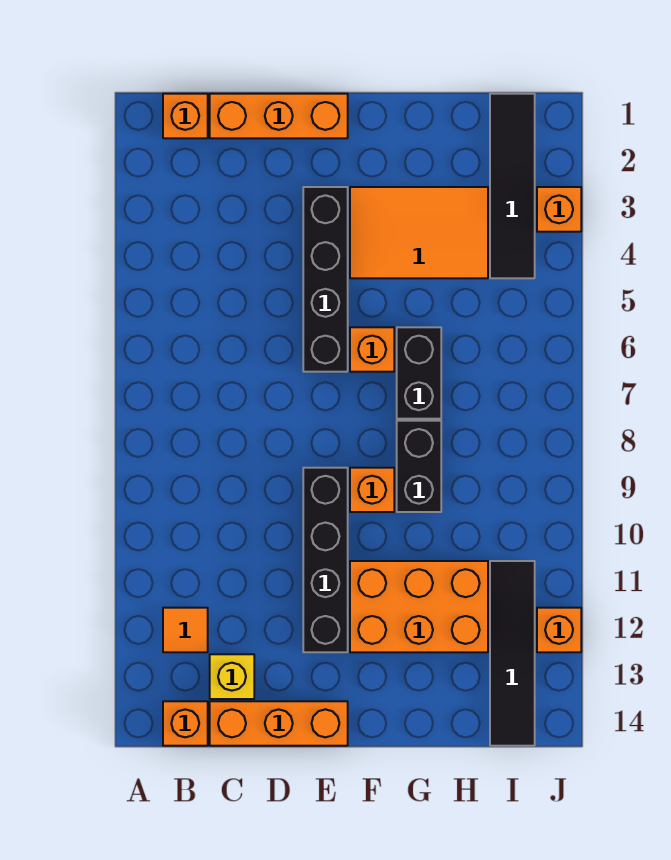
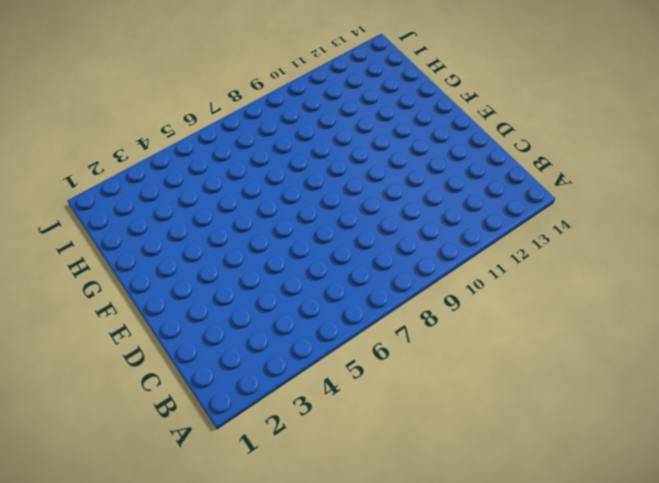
none -> orange brick B1 level 1
none -> orange tile B12 level 1
none -> orange brick B14 level 1

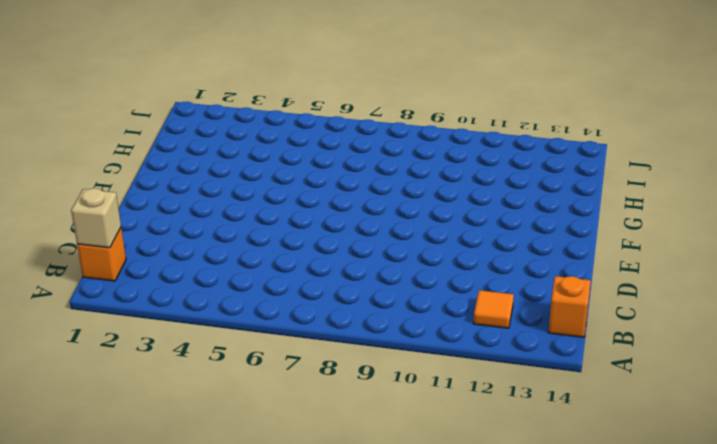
tan brick B1 level 2 -> none
none -> orange brick C1:E1 level 1
none -> yellow brick C13 level 1
none -> orange brick C14:E14 level 1

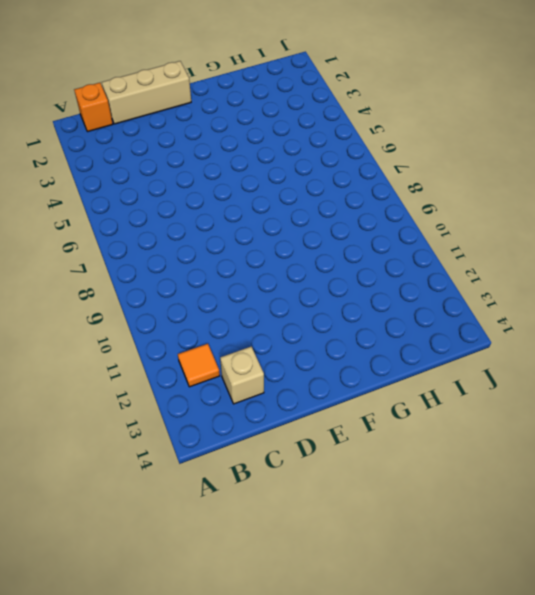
tan brick C1:E1 level 1 -> orange brick C1:E1 level 1
tan brick C13 level 1 -> yellow brick C13 level 1
none -> orange brick B14 level 1
none -> orange brick C14:E14 level 1
none -> black brick E3:E6 level 1

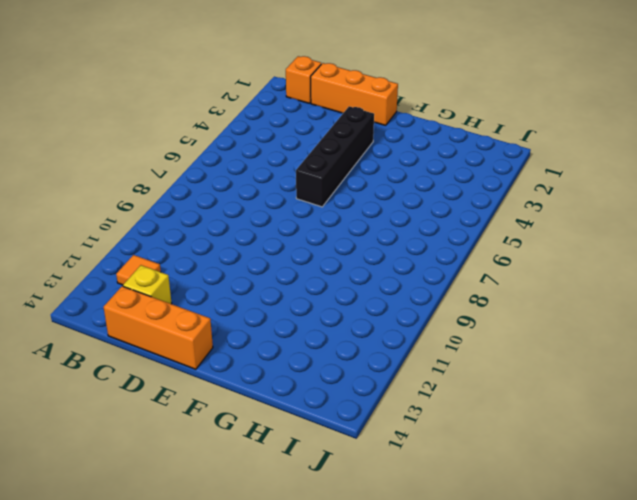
none -> orange brick B14 level 1
none -> black brick E9:E12 level 1
none -> orange tile F3:H4 level 1

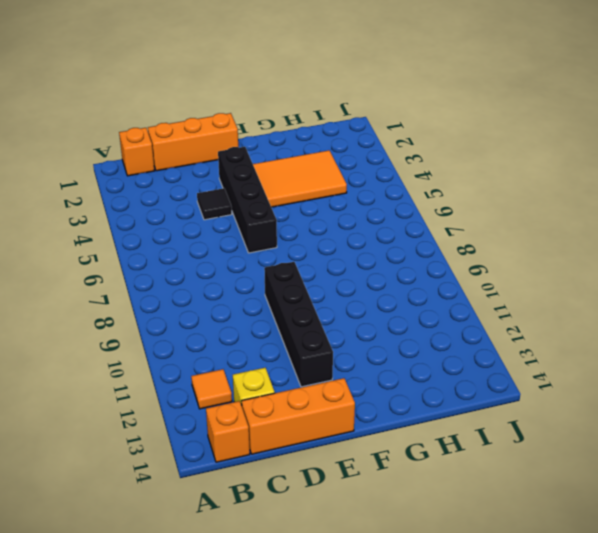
black tile D4 level 1 -> none
none -> orange brick F6 level 1
none -> orange brick F9 level 1
none -> orange brick F11:H12 level 1

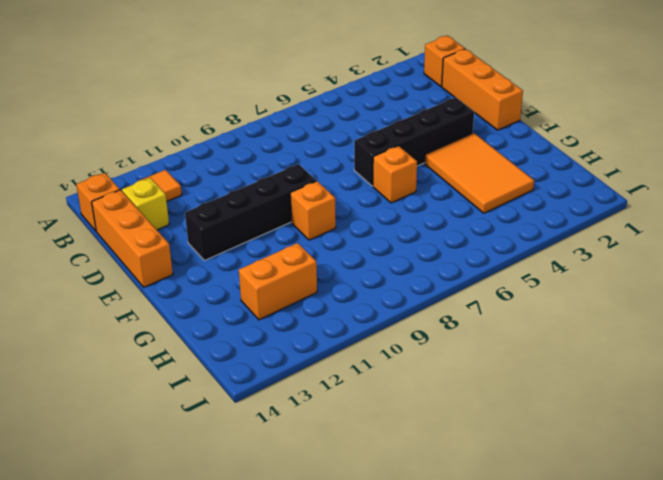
orange brick H11:H12 level 1 -> orange brick F11:H12 level 1
none -> black brick G6:G7 level 1
none -> black brick G8:G9 level 1
none -> black tile I1:I4 level 1

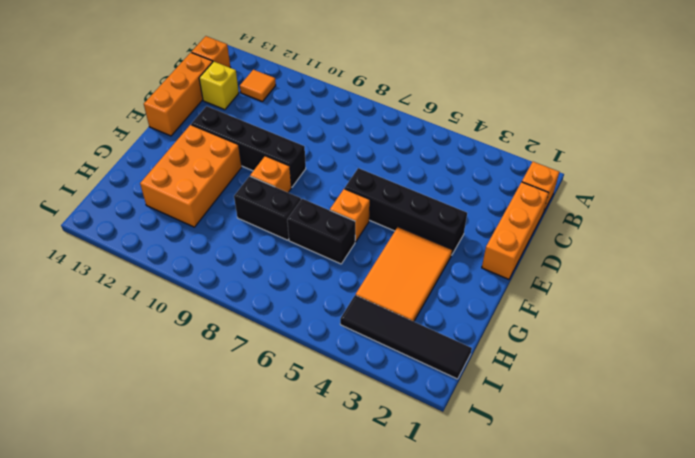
none -> black tile I11:I14 level 1
none -> orange brick J3 level 1
none -> orange brick J12 level 1

